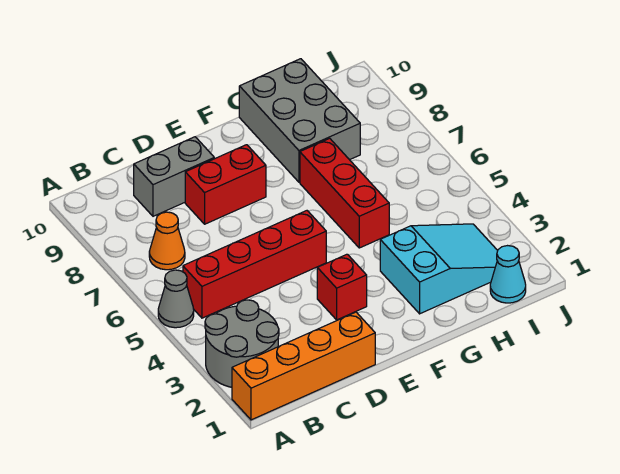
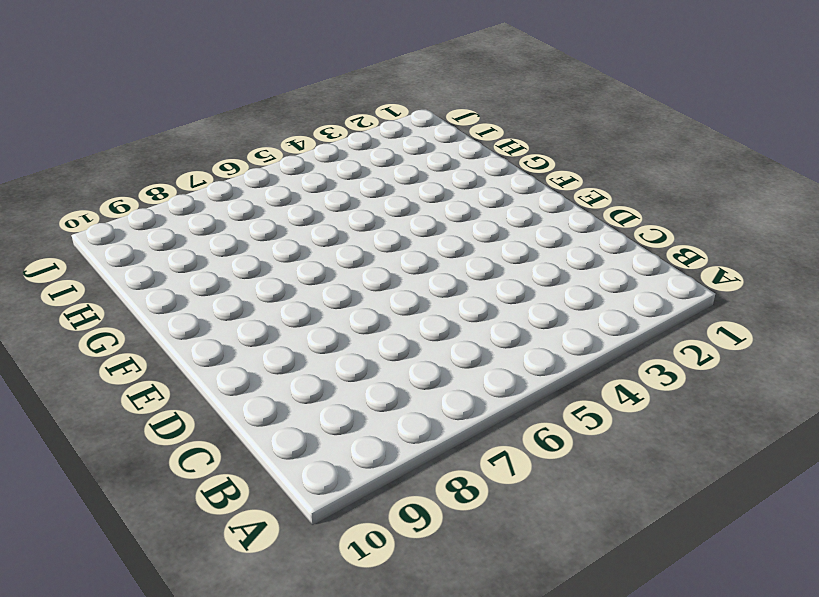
none -> orange brick A1:D1 level 1
none -> grey round brick A2:B3 level 1
none -> grey cone A5 level 1

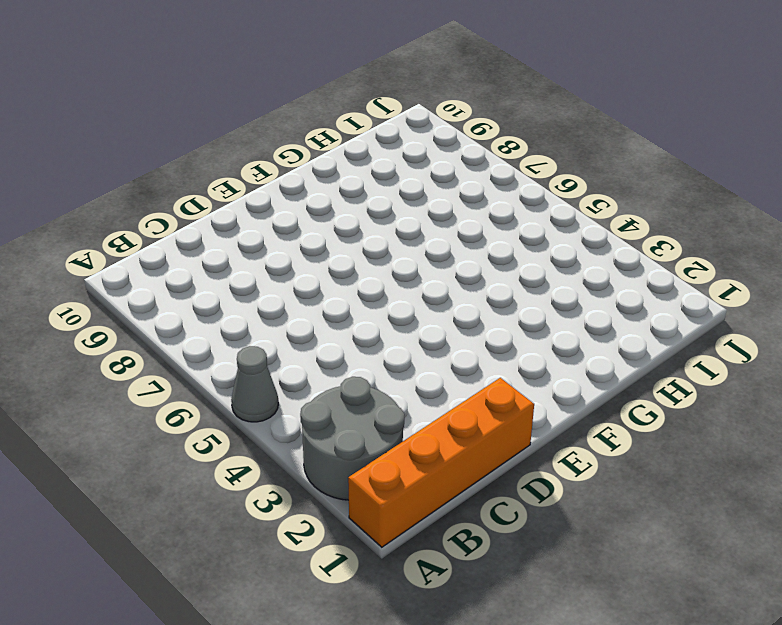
none -> red brick B5:E5 level 1
none -> orange cone B7 level 1
none -> grey brick C9:D9 level 1

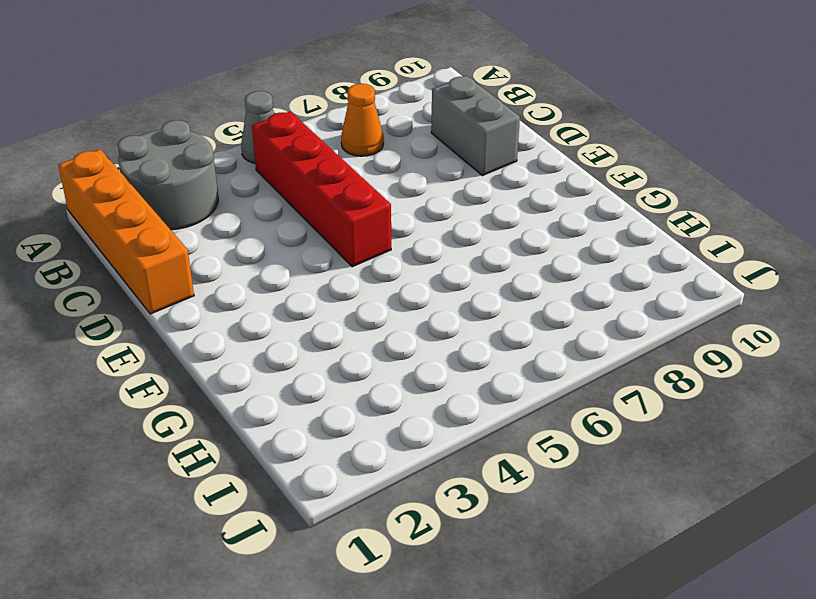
none -> red brick D8:E8 level 1
none -> red brick E3 level 1
none -> cyan slope G2:I3 level 1 top G

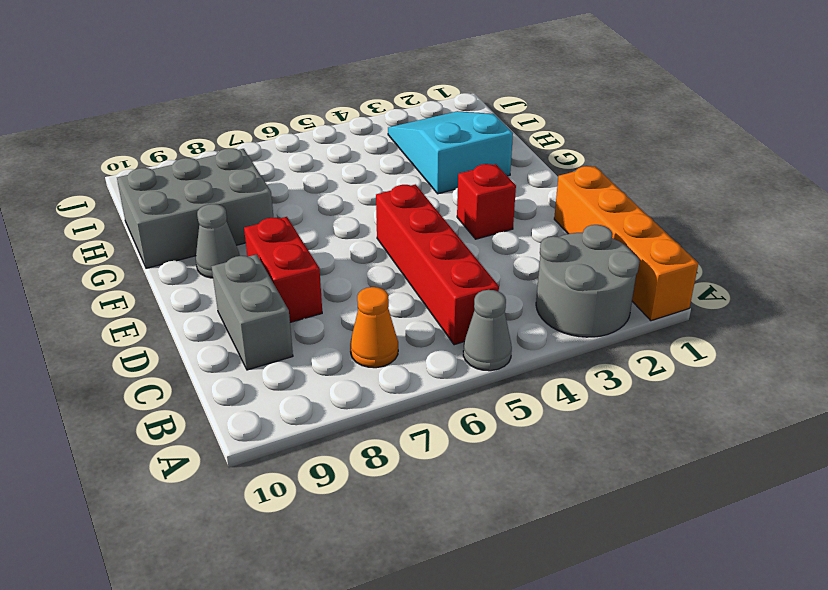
grey cone F9 level 1 -> none
none -> red brick G5:G7 level 1
none -> cyan cone I1 level 1

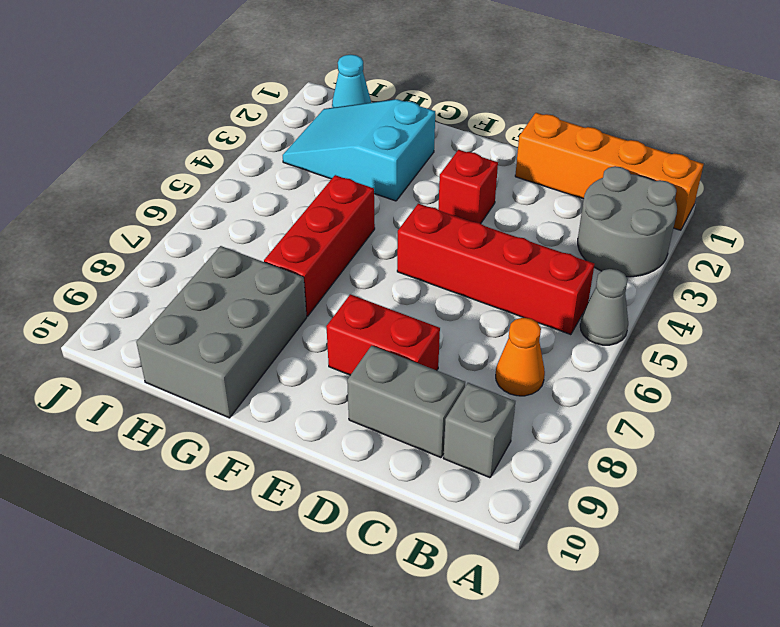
grey brick B9 level 1 -> none

